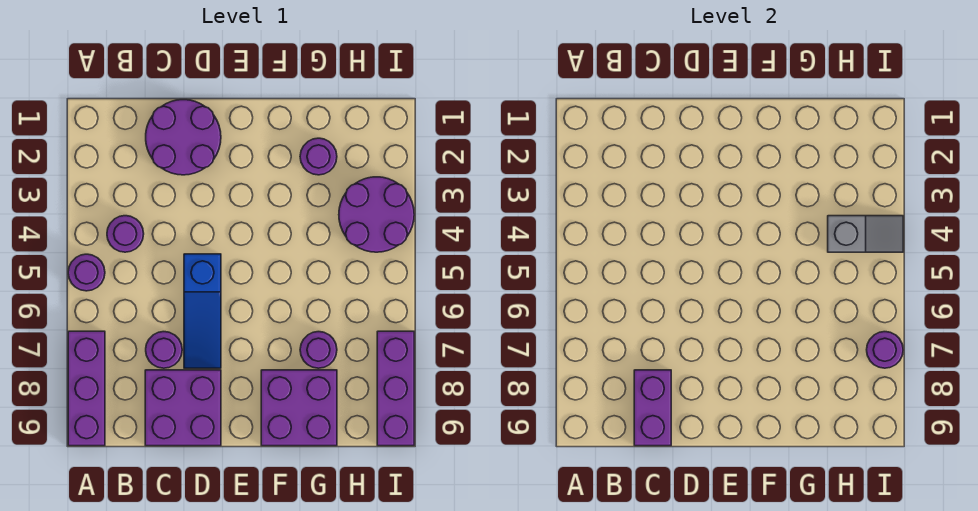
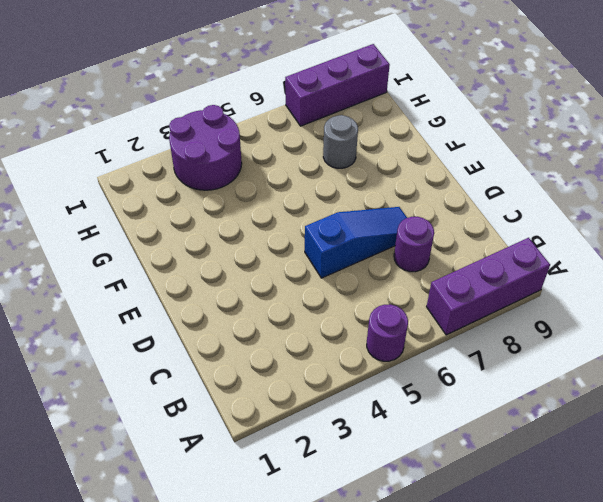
grey round brick G7 level 1 -> purple round brick G7 level 1
none -> purple round brick B4 level 1
none -> purple round brick C1:D2 level 1
none -> purple brick C8:D9 level 1

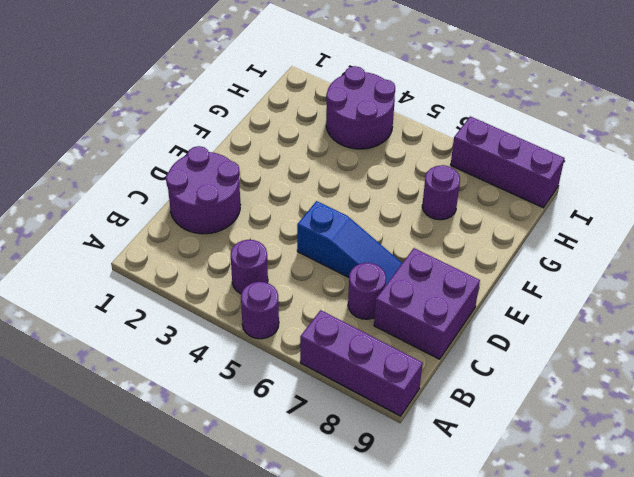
none -> purple brick F8:G9 level 1
none -> purple round brick G2 level 1
none -> purple brick C8:C9 level 2

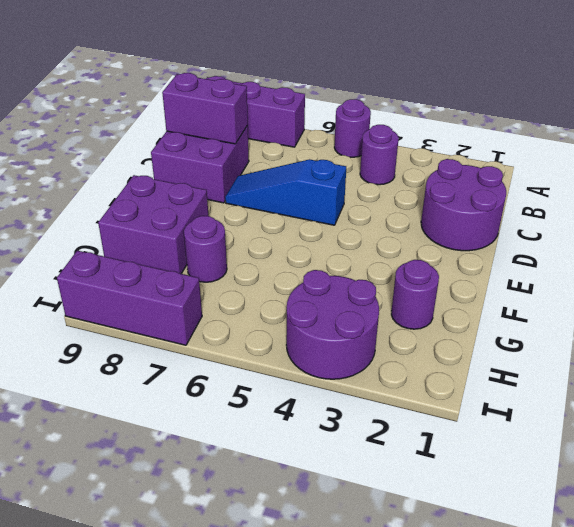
none -> purple round brick C7 level 1
none -> grey slope H4:I4 level 2 top H
none -> purple round brick I7 level 2

